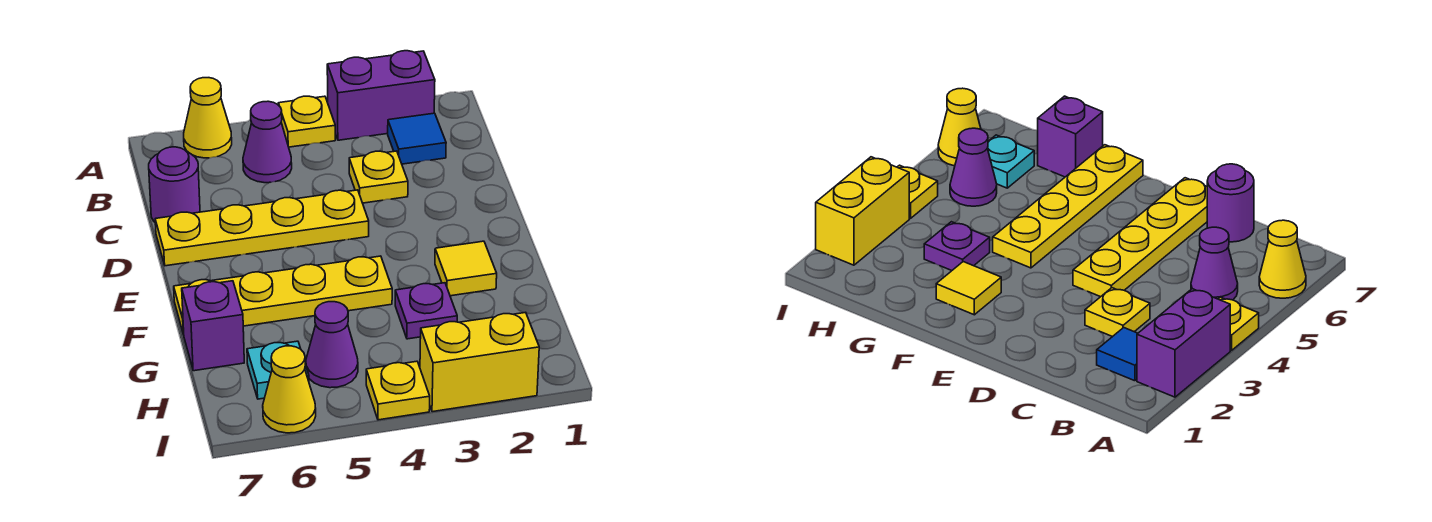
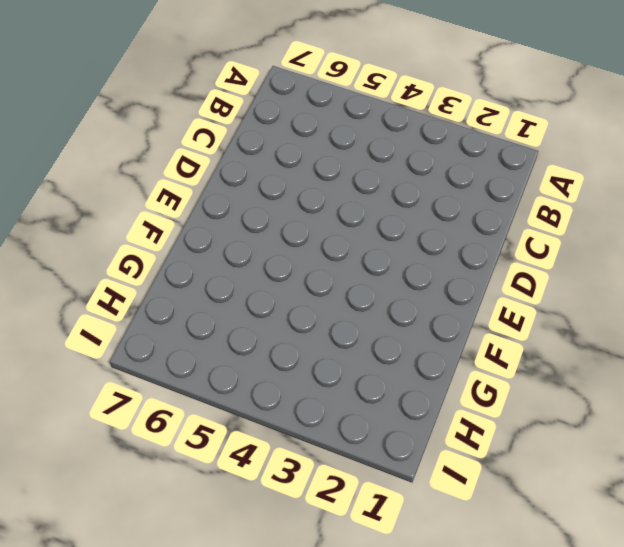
none -> purple brick A2:A3 level 1
none -> yellow plate A4 level 1
none -> yellow cone A6 level 1

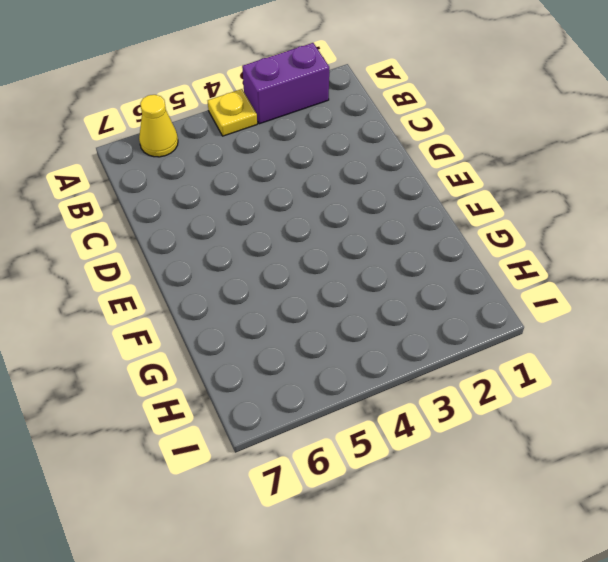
none -> blue tile B2 level 1
none -> purple cone B5 level 1
none -> yellow plate C3 level 1

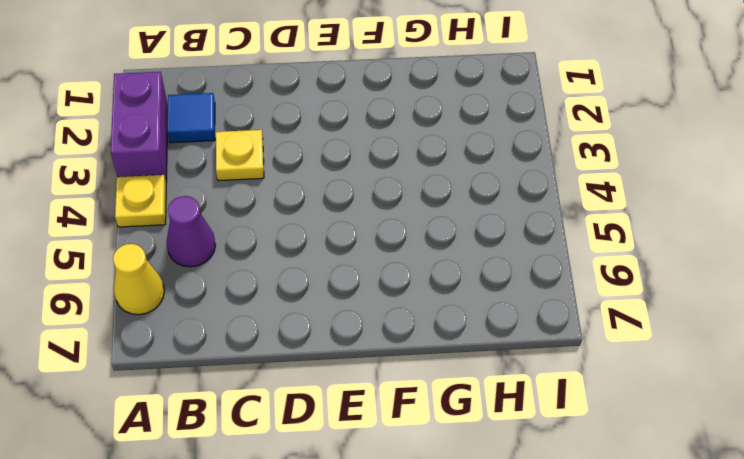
none -> purple round brick C7 level 1
none -> yellow plate D4:D7 level 1
none -> yellow tile F2 level 1

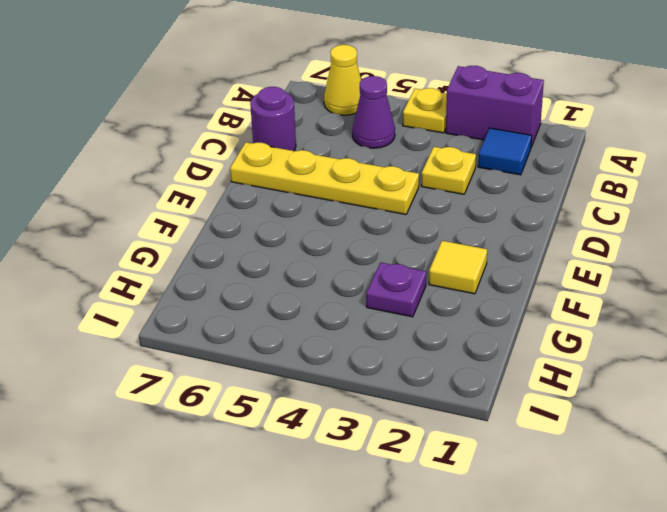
none -> yellow plate F4:F7 level 1
none -> purple brick G7 level 1
none -> purple cone H5 level 1

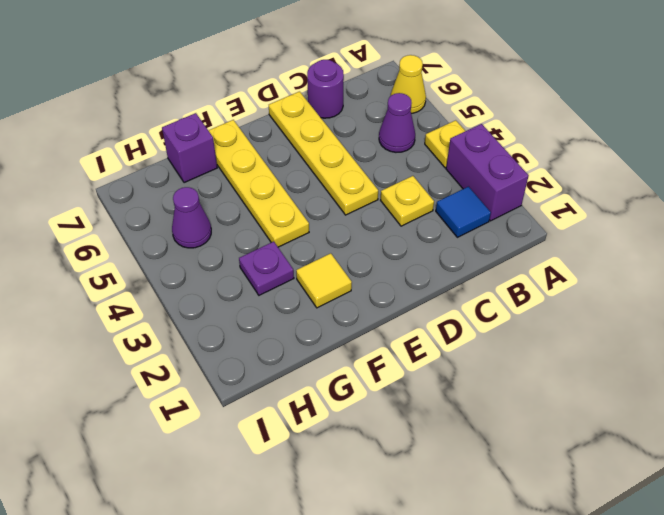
none -> cyan plate H6 level 1
none -> yellow brick I2:I3 level 1
none -> yellow plate I4 level 1

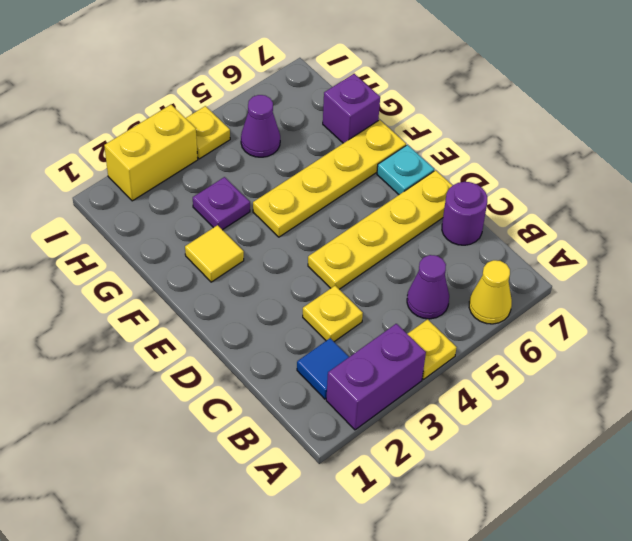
cyan plate E7 level 1 -> cyan plate H6 level 1
none -> yellow cone I6 level 1

